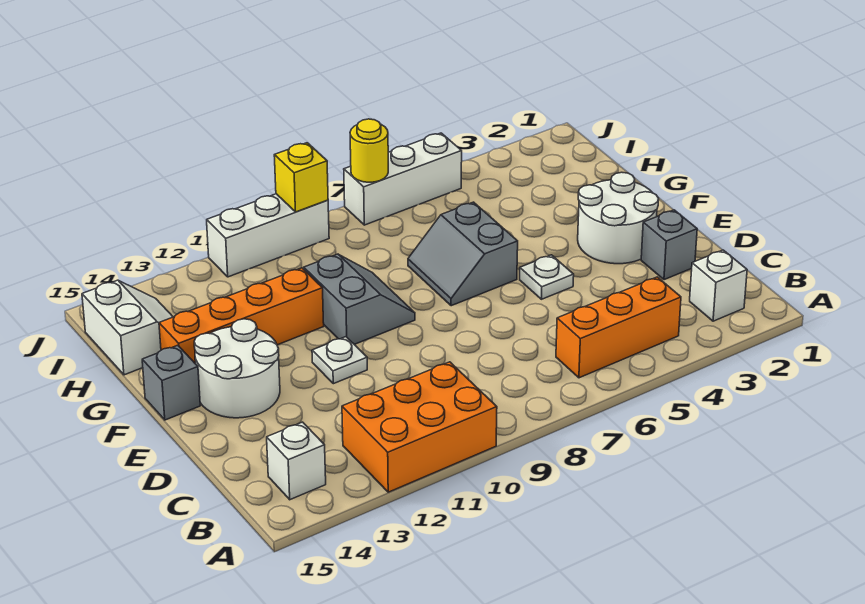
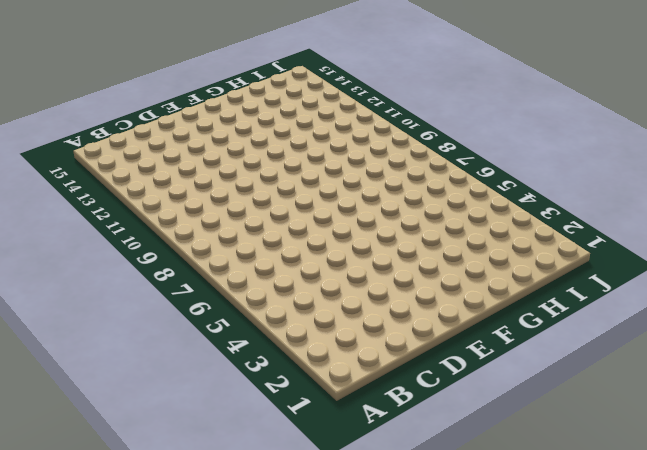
none -> orange brick A10:B12 level 1
none -> white brick B2 level 1
none -> orange brick B4:B6 level 1

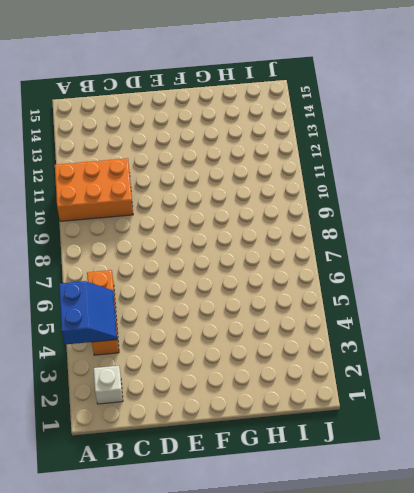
blue slope A4:B5 level 2 top A -> none
orange brick A10:C11 level 1 -> orange brick A10:B12 level 1
none -> white brick B14 level 1
none -> grey brick D2 level 1
none -> white round brick E2:F3 level 1

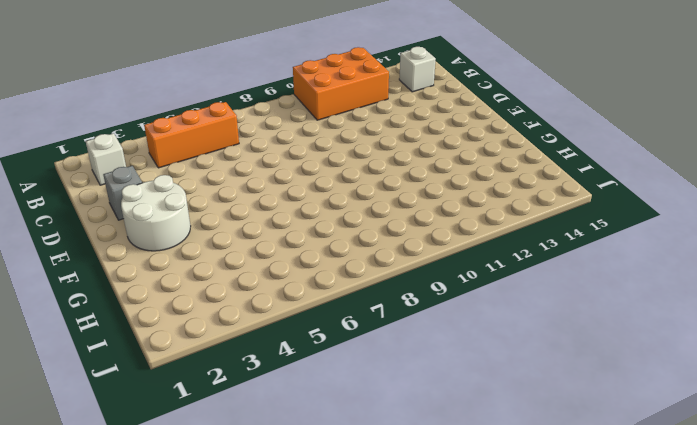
none -> white plate E5 level 1
none -> white plate E11 level 1
none -> white round brick E13:F14 level 1

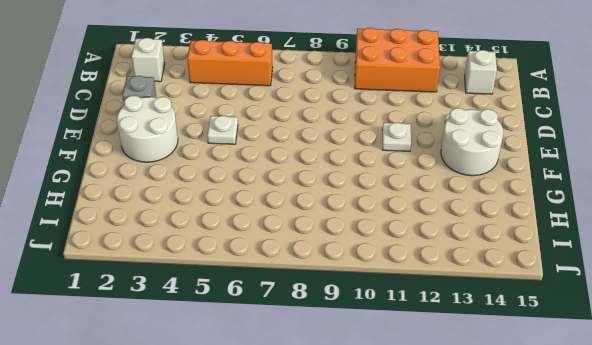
none -> grey slope F6:G7 level 1 top 6
none -> grey slope F9:G10 level 1 top 10
none -> grey brick F15 level 1

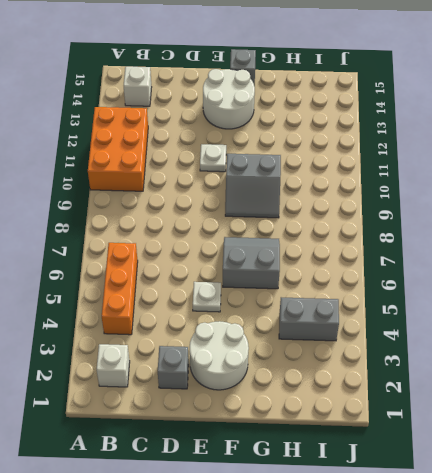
grey brick H4:I4 level 1 -> none
none -> orange brick G11:G14 level 1
none -> white slope H14:I15 level 1 top 15
none -> white brick J5:J7 level 1

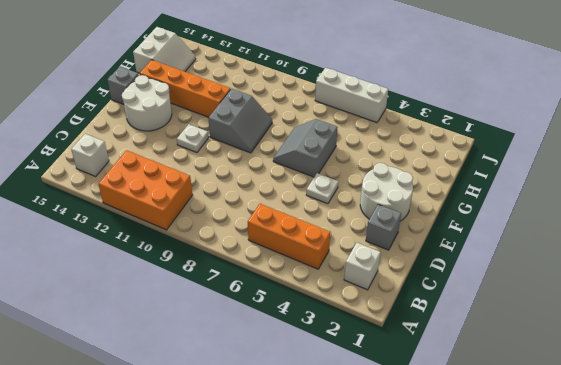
none -> white brick J9:J11 level 1
none -> yellow round brick J7 level 2
none -> yellow brick J9 level 2

